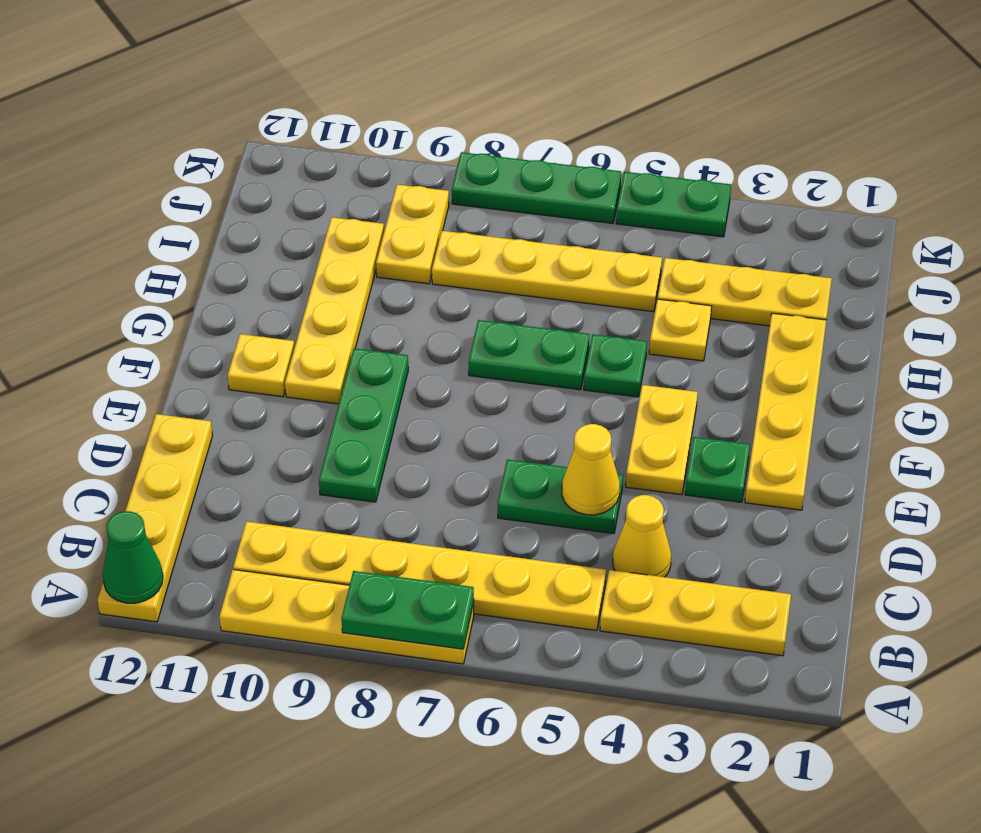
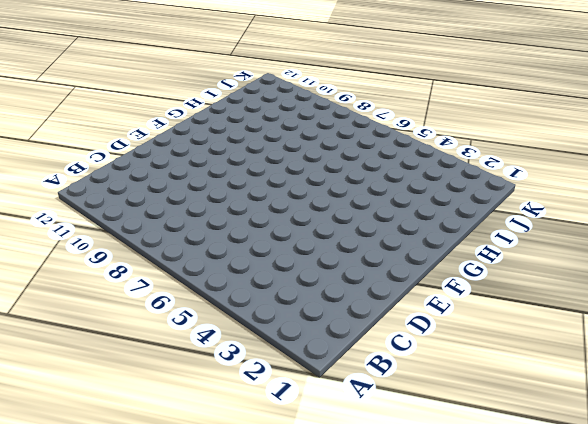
none -> yellow plate A7:A10 level 1
none -> yellow plate A12:D12 level 1
none -> yellow plate B2:B4 level 1

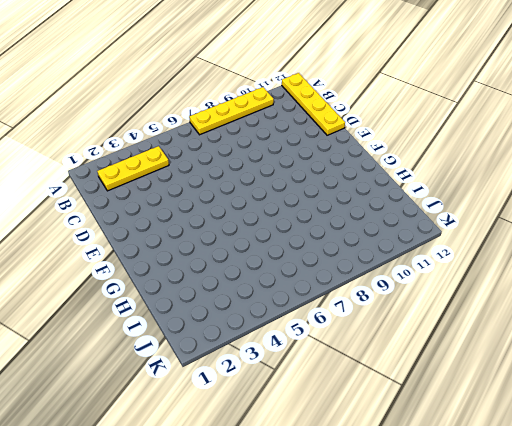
none -> yellow plate B5:B10 level 1
none -> yellow cone C4 level 1
none -> green plate D5:D6 level 1

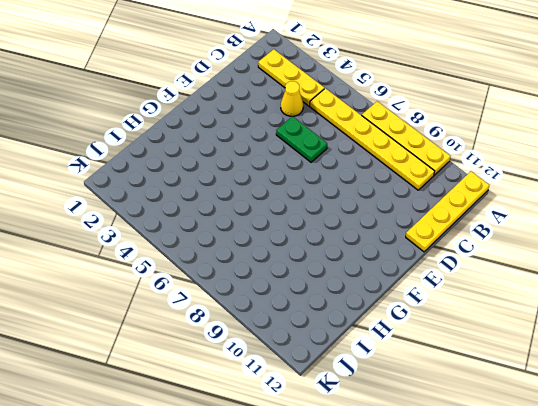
none -> green plate D9:F9 level 1
none -> yellow plate E2:H2 level 1
none -> green plate E3 level 1

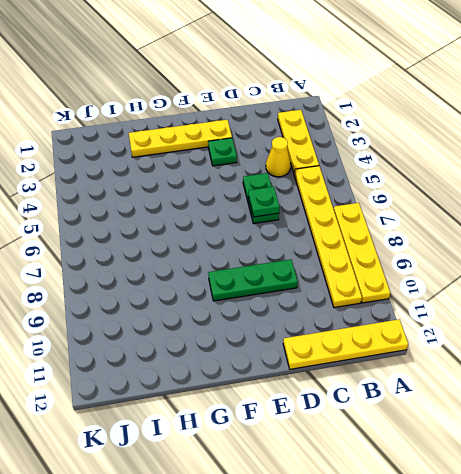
green plate D6 level 2 -> green plate G5 level 1
none -> yellow plate E4:F4 level 1
none -> yellow plate F10:I10 level 1
none -> yellow plate F11 level 1

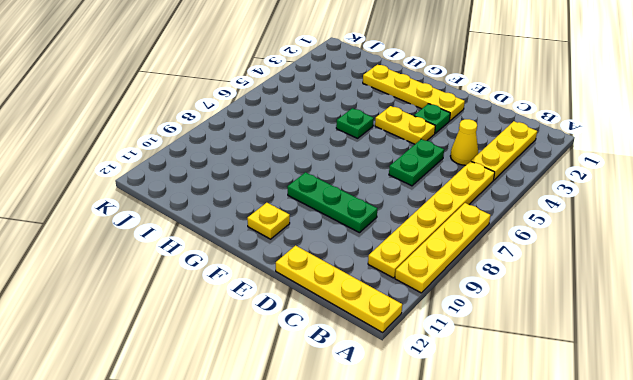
none -> yellow plate F10:I10 level 1
none -> green plate G6:G7 level 1
none -> yellow plate H4 level 1

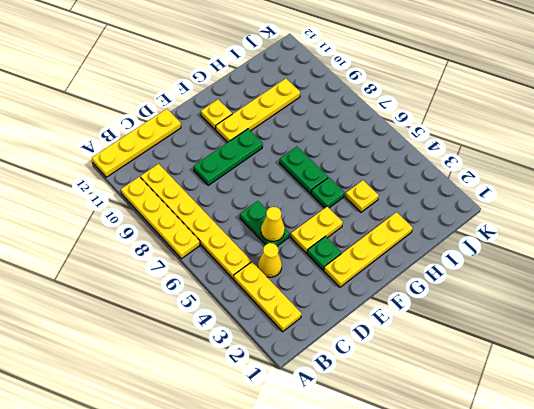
none -> yellow plate I2:I4 level 1
none -> yellow plate I5:I8 level 1
none -> yellow plate I9:J9 level 1

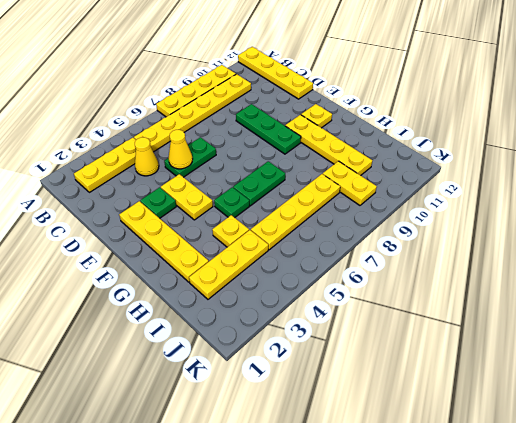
none -> green plate K4:K5 level 1
none -> green plate K6:K8 level 1
none -> green plate A7:A8 level 2

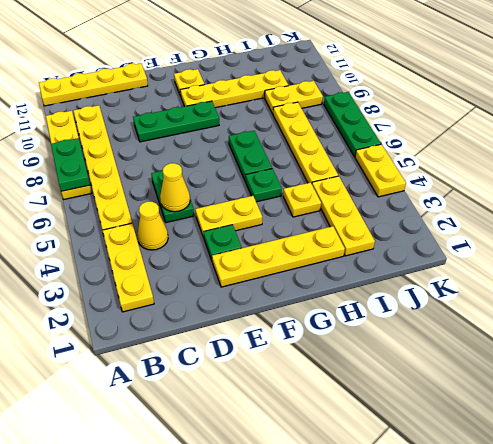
yellow plate K4:K5 level 1 -> green plate K4:K5 level 1
none -> green cone A12 level 2

